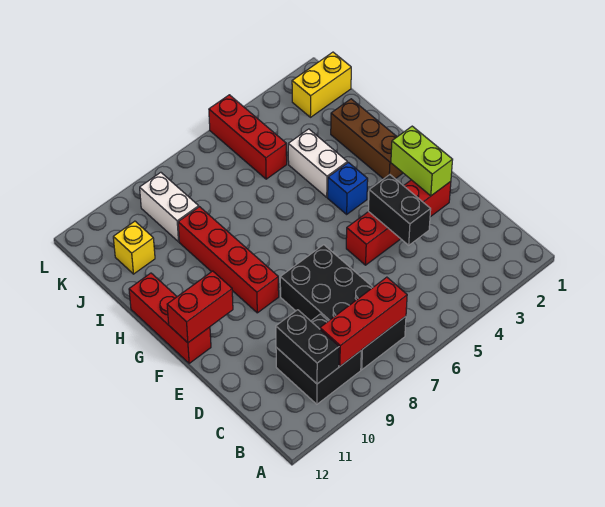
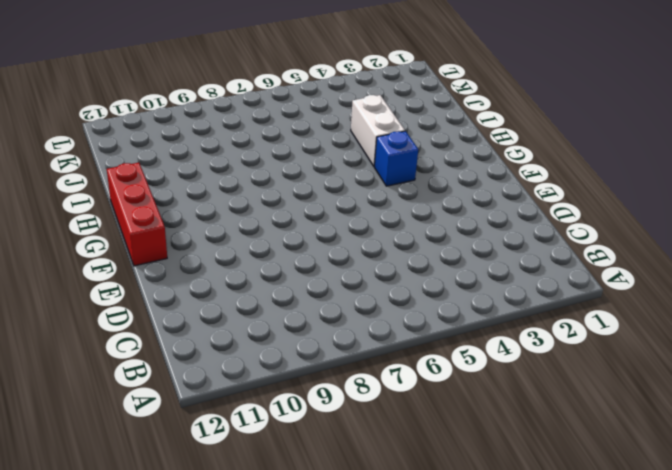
none -> black brick B7:E8 level 1
none -> black brick B9:C10 level 1
none -> red brick E2:E5 level 1

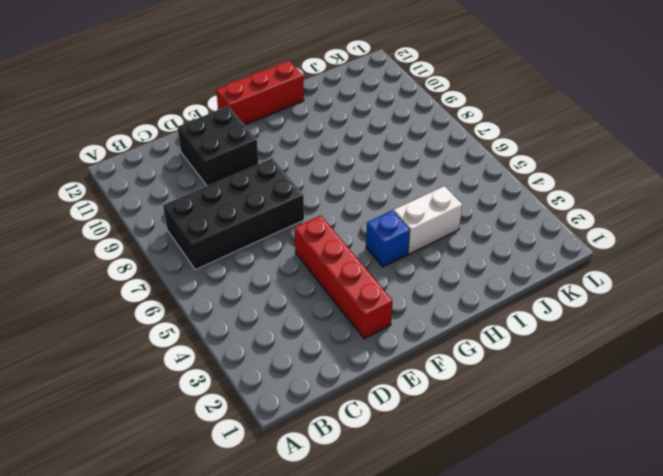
black brick D10:E11 level 1 -> black brick B9:C10 level 1
none -> red brick F9:I9 level 1
none -> brown brick G2:I2 level 1
none -> red brick J5:L5 level 1

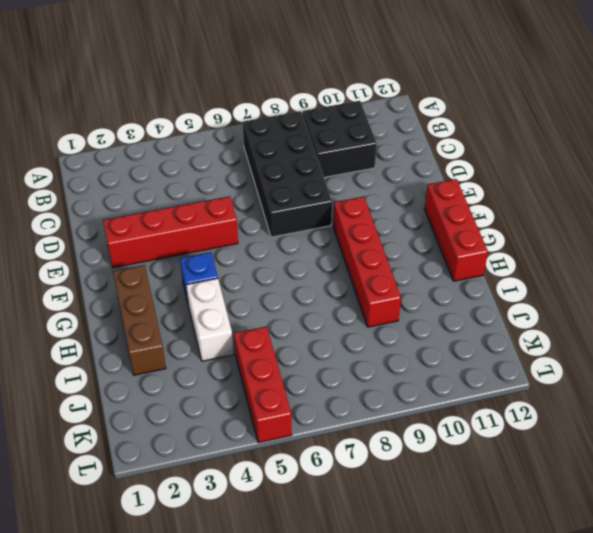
none -> white brick J9:K9 level 1
none -> yellow brick J11 level 1
none -> yellow brick K1:K2 level 1

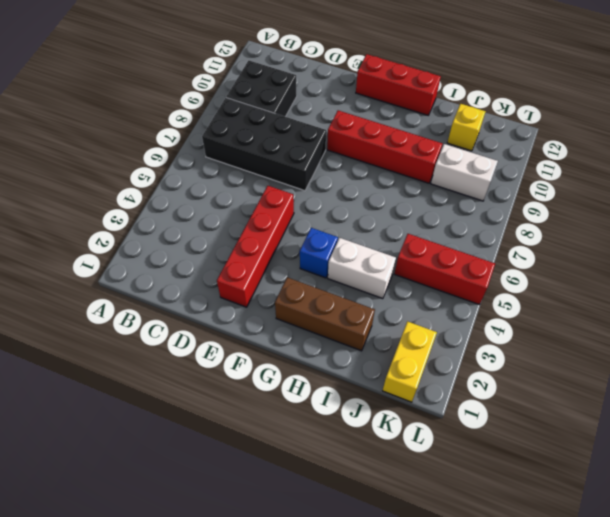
none -> red brick B7:B9 level 2
none -> black brick B10:C10 level 2
none -> black brick D4:E4 level 2

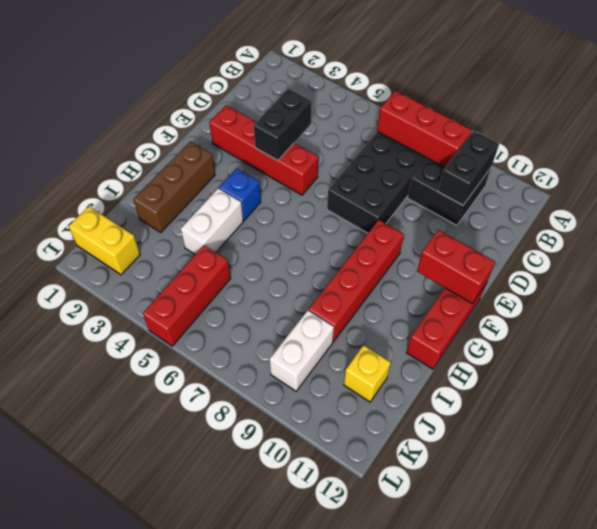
none -> lime brick E2:F2 level 2

